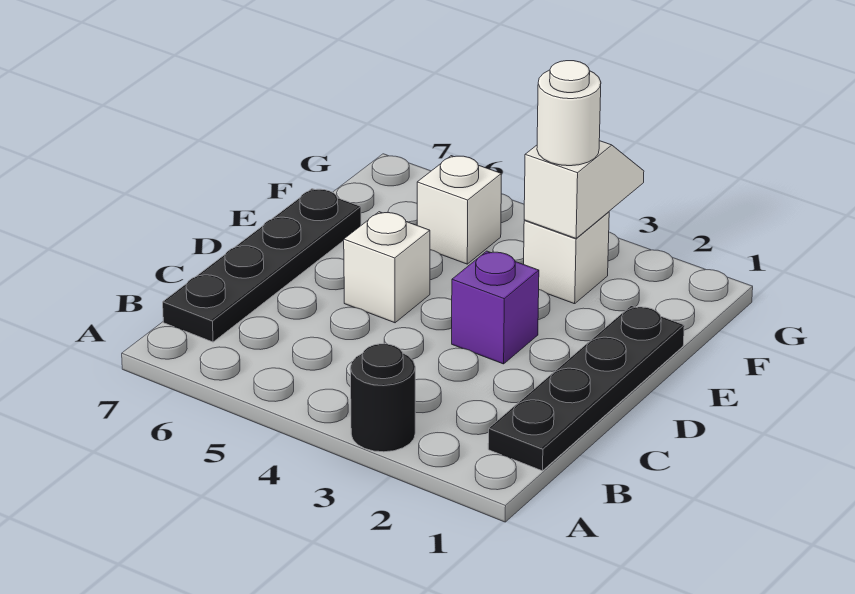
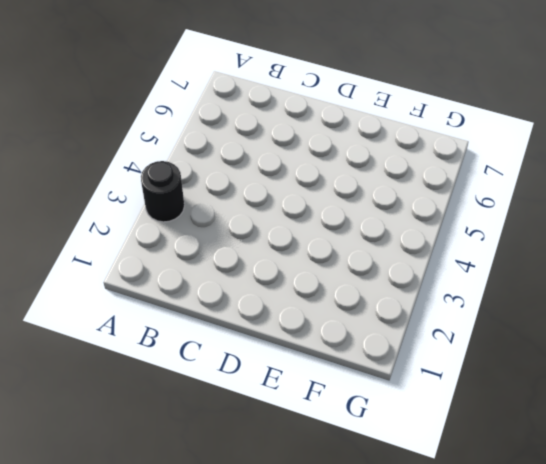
none -> black plate B1:E1 level 1
none -> black plate B7:E7 level 1

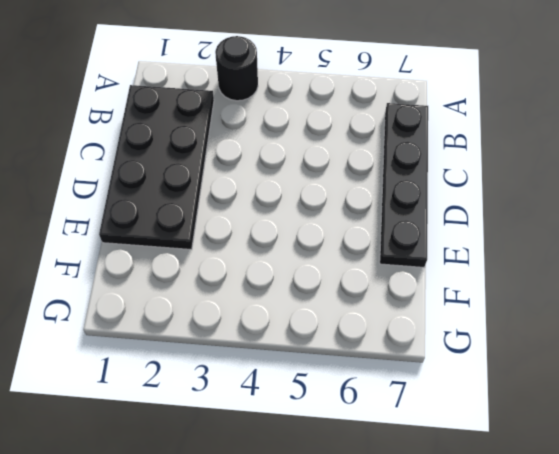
black plate B1:E2 level 1 -> black plate B1:E1 level 1
none -> purple brick D3 level 1
none -> white brick D5 level 1

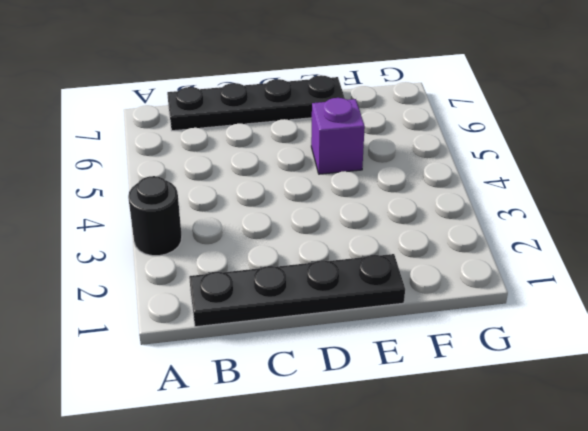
purple brick E5 level 1 -> purple brick D3 level 1
none -> white brick D5 level 1
none -> white brick F3 level 1

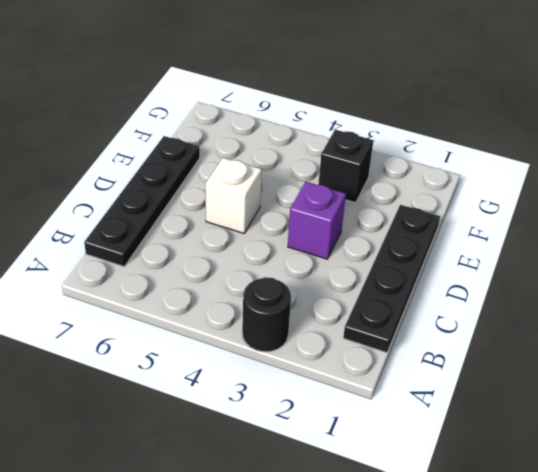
black brick F3 level 1 -> white brick F3 level 1
none -> white brick F5 level 1
none -> white slope F3:G3 level 2 top F

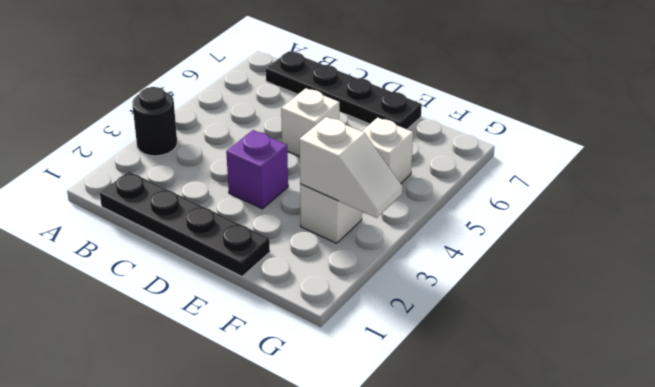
none -> white round brick F3 level 3

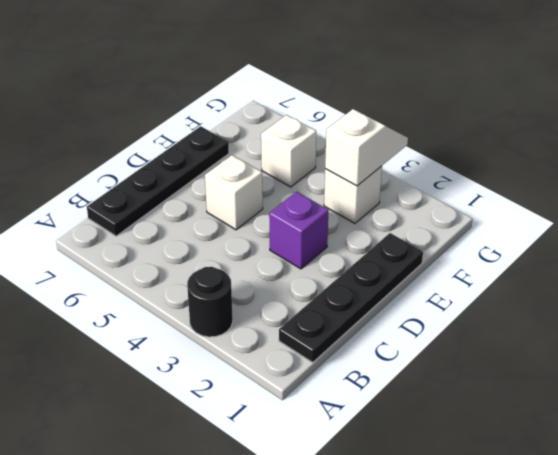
none -> white round brick F3 level 3

